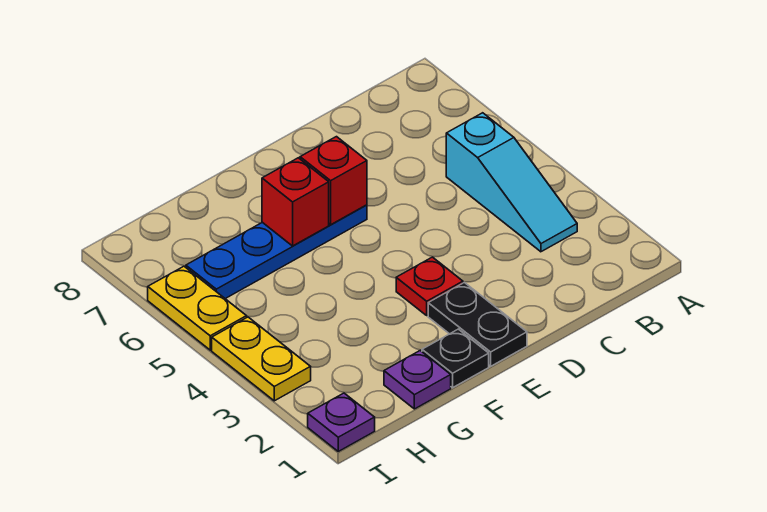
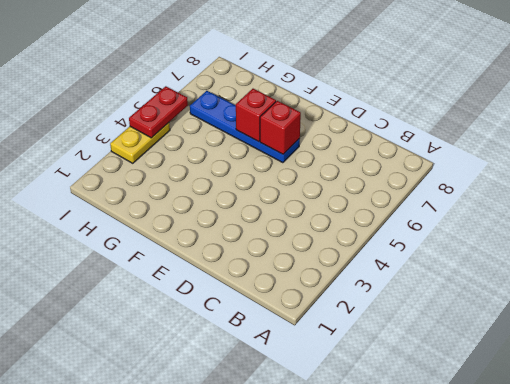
red plate I4:I5 level 2 -> none
none -> cyan slope B3:B5 level 1 top 5
none -> black plate E1:E2 level 1

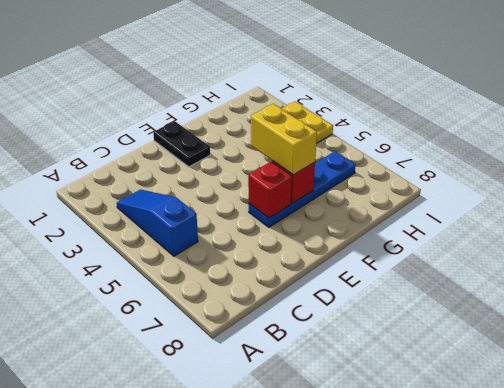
blue slope B3:B5 level 1 top 5 -> cyan slope B3:B5 level 1 top 5
yellow brick F5:F6 level 3 -> none
none -> red plate E3 level 1
none -> black plate F1 level 1

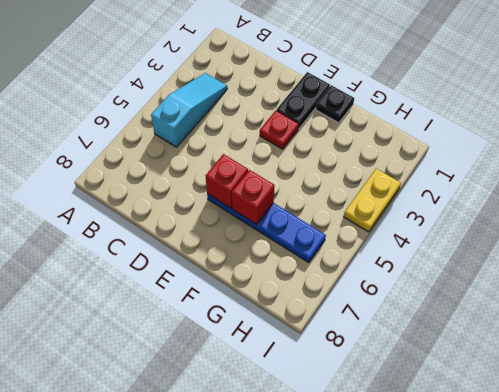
none -> purple plate G1 level 1
none -> purple plate I1 level 1

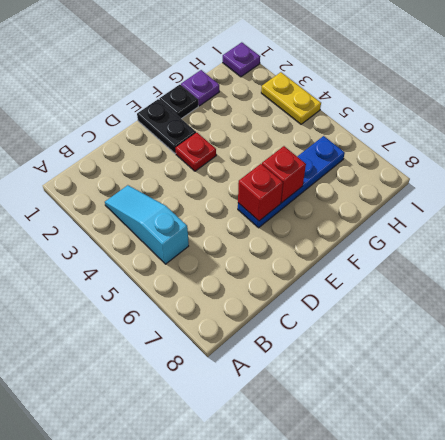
none -> yellow plate I5:I6 level 1

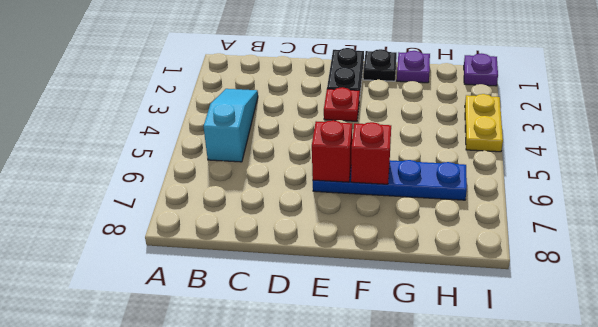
none -> yellow plate I5:I6 level 1

